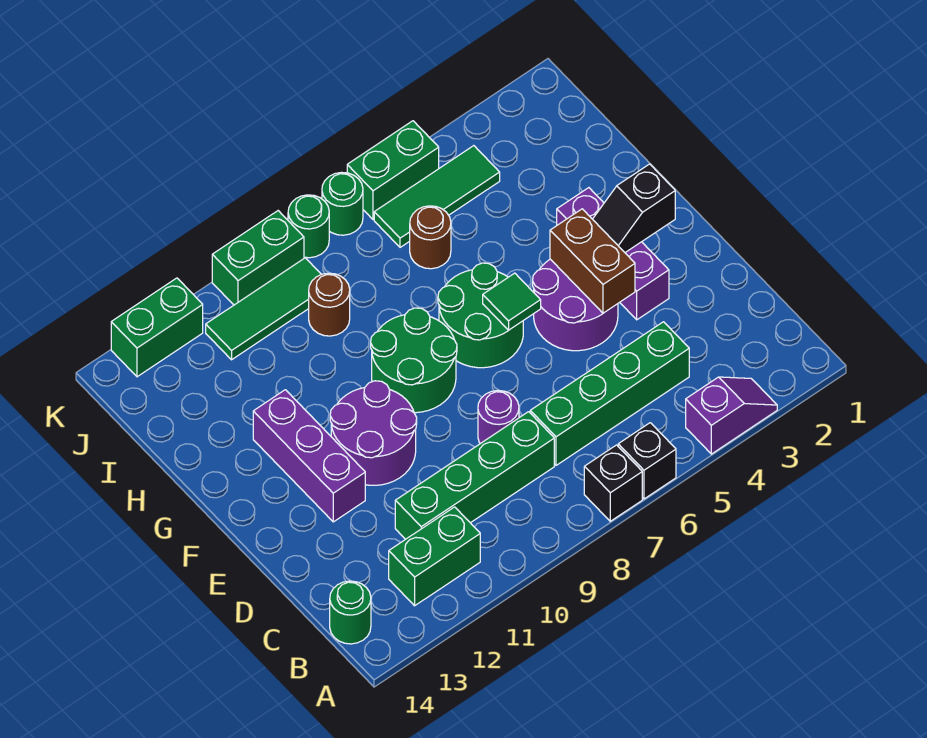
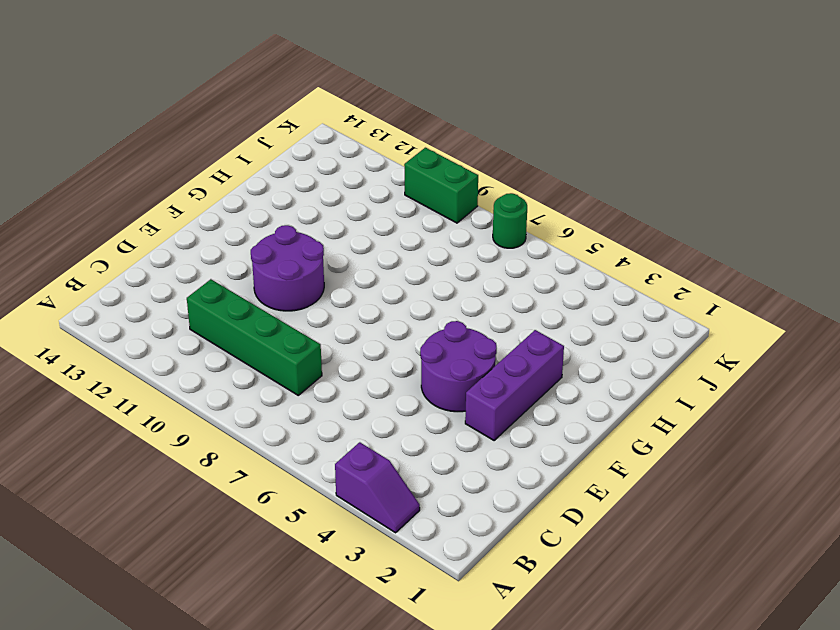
none -> black brick A6 level 1
none -> black brick A7 level 1
none -> green brick B11:B12 level 1

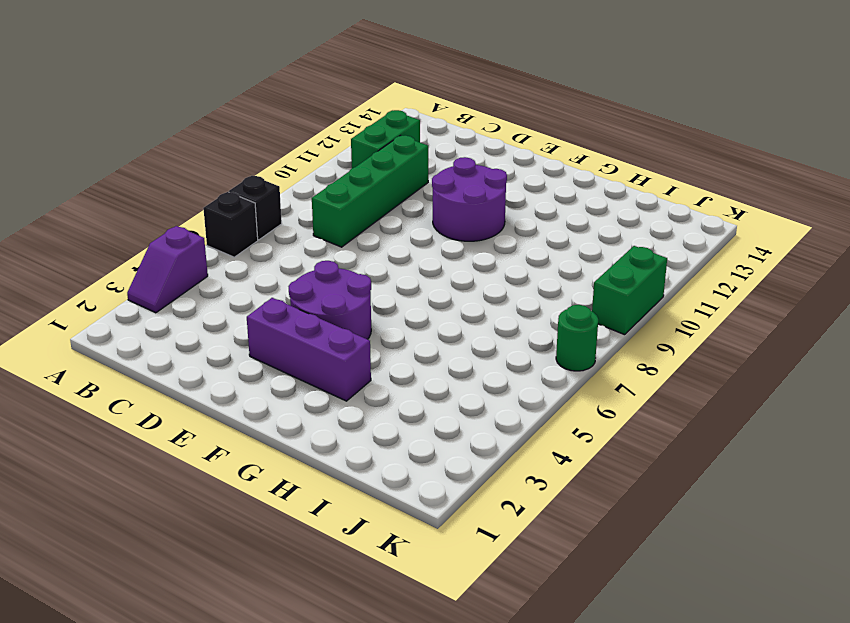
none -> green round brick B14 level 1
none -> green brick C4:C7 level 1
none -> purple round brick D8 level 1

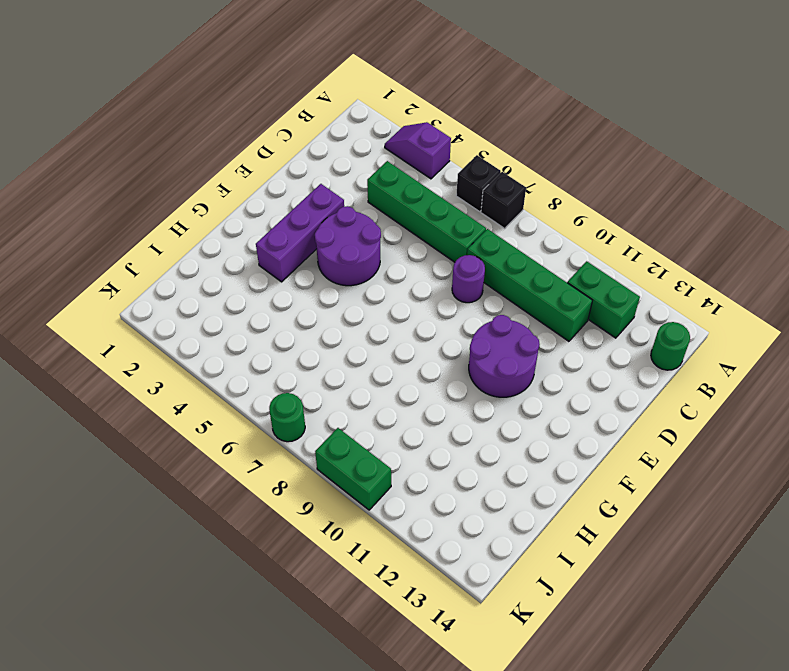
none -> purple brick E12:G12 level 1
none -> green round brick F6:G7 level 1
none -> green round brick F8:G9 level 1

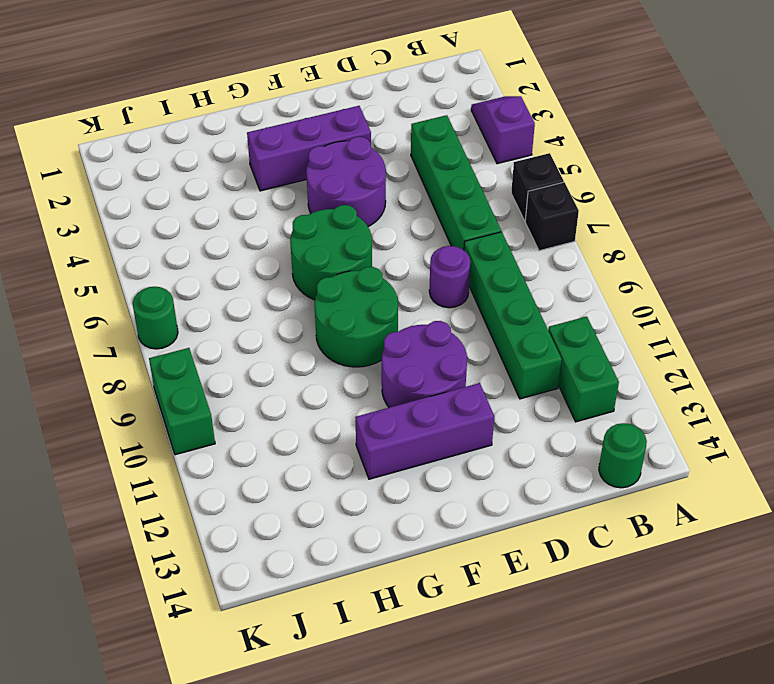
none -> brown round brick I6 level 1
none -> brown round brick I9 level 1
none -> green tile J4:J6 level 1

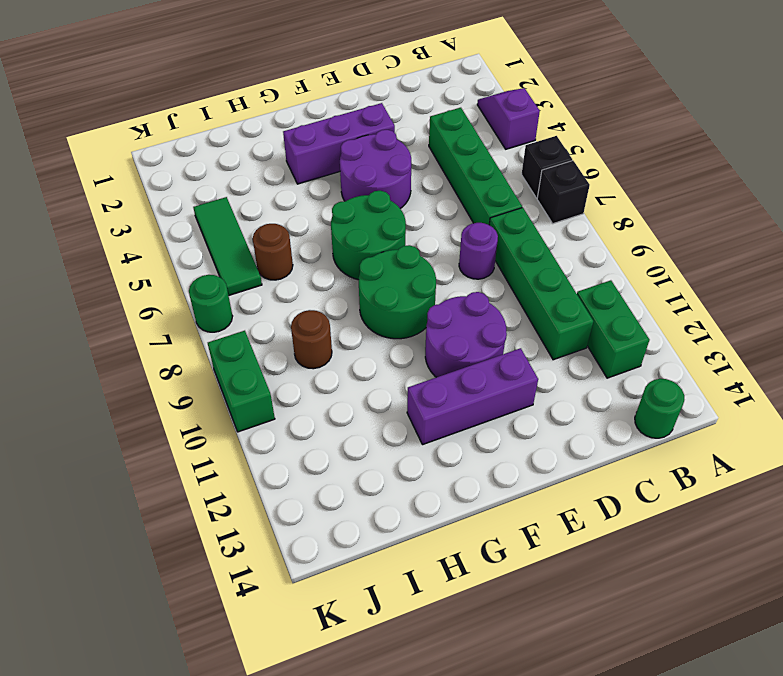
none -> green tile J9:J11 level 1
none -> green brick K5:K6 level 1
none -> green round brick K8 level 1

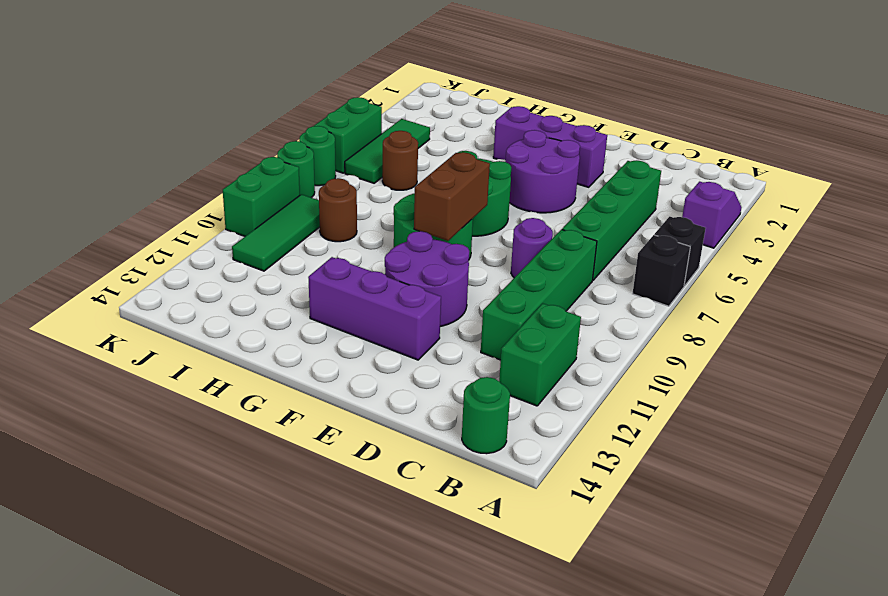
brown brick F8:F9 level 2 -> brown brick E4:F4 level 2
none -> green brick K12:K13 level 1
none -> black slope F2:F3 level 2 top 2
none -> green tile F6 level 2

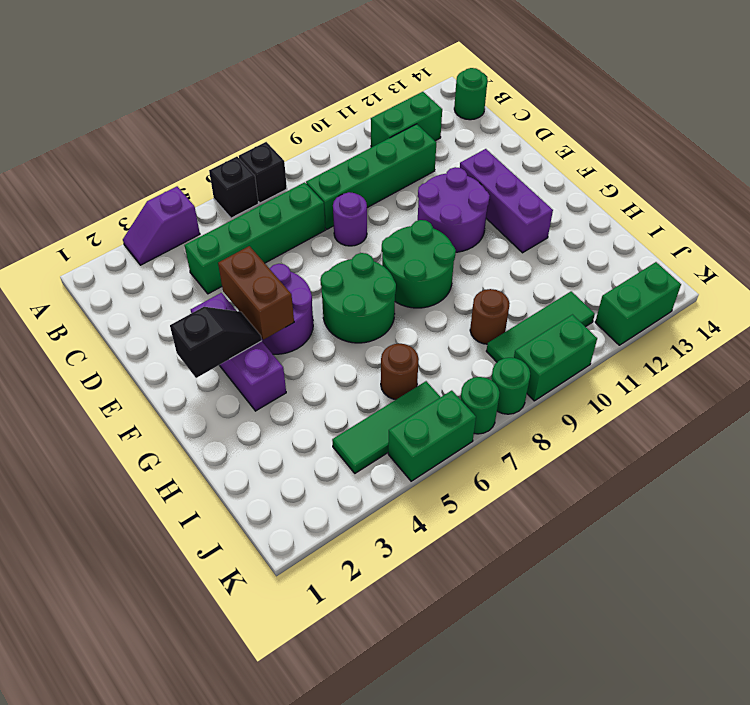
none -> green tile F6 level 2

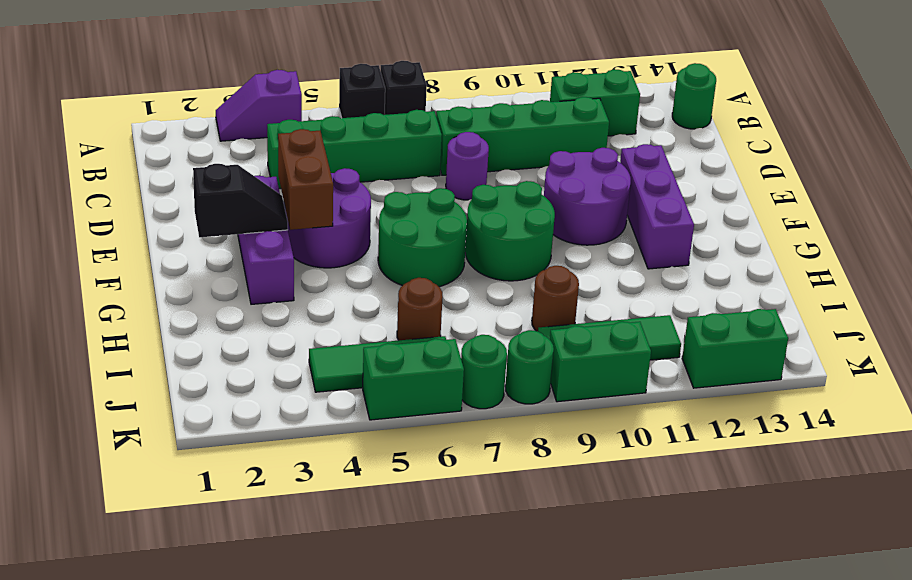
none -> green tile F6 level 2

